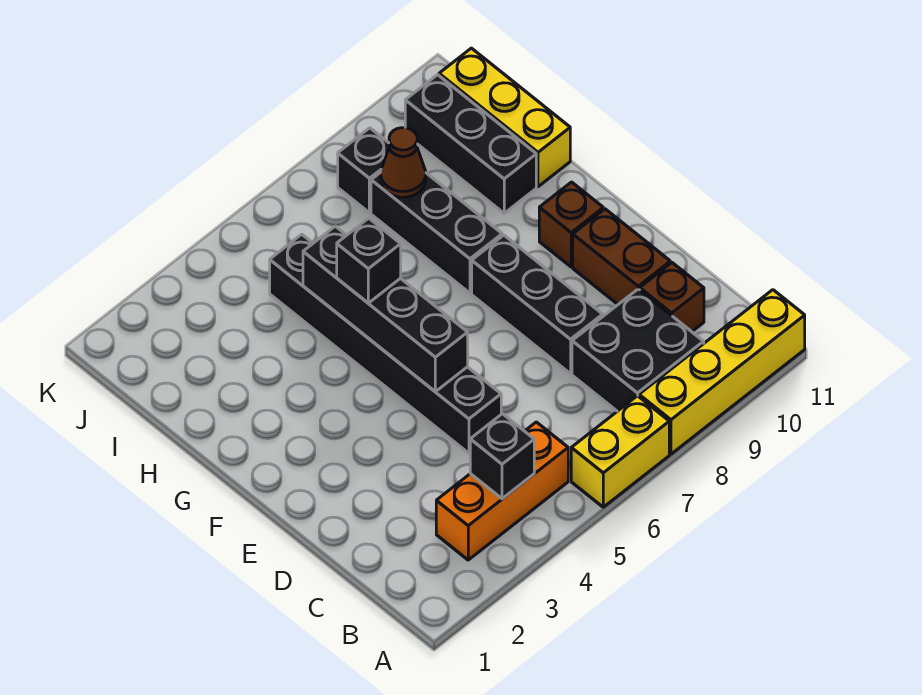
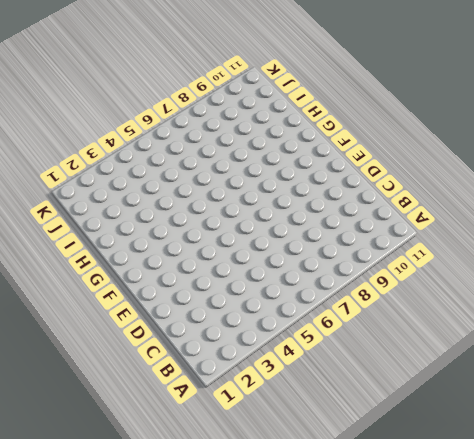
none -> yellow brick A6:A7 level 1
none -> yellow brick A8:A11 level 1
none -> orange brick B3:B5 level 1

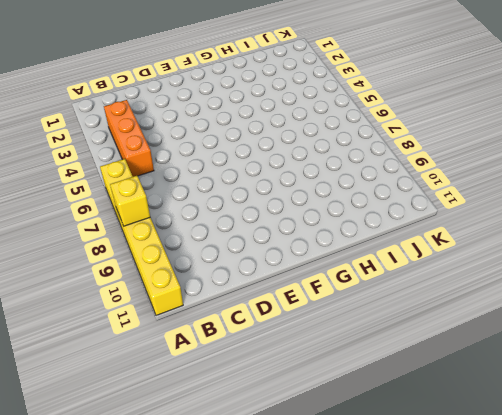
yellow brick A8 level 2 -> none
none -> black brick B8:C9 level 1
none -> brown brick C10 level 1
none -> black brick D5:I5 level 1

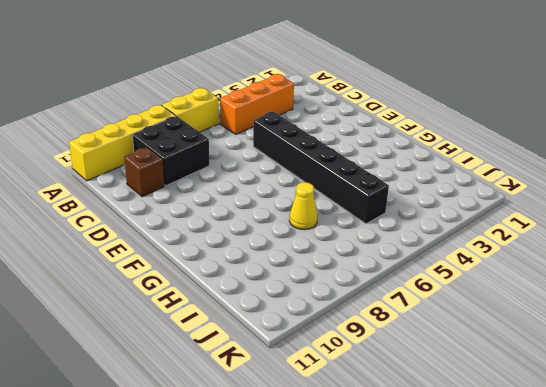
yellow cone H7 level 1 -> none
none -> black brick D8:F8 level 1
none -> brown brick D10:E10 level 1
none -> brown brick F10 level 1

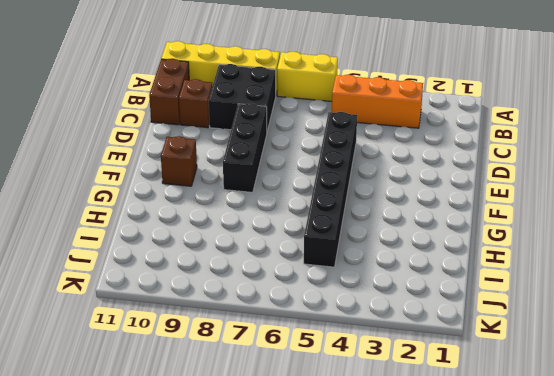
brown brick B11:C11 level 1 -> brown brick D10:E10 level 1
none -> black brick G8:I8 level 1
none -> black brick H10:J10 level 1
none -> yellow brick H11:J11 level 1

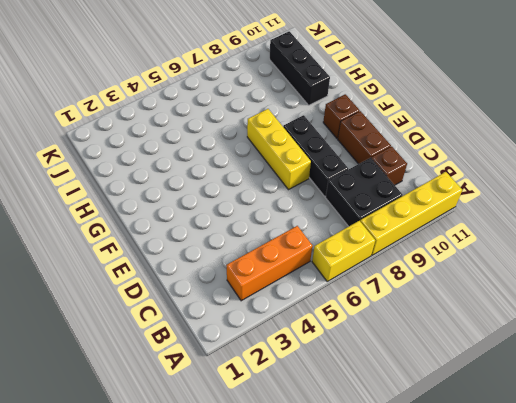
yellow brick E7:G7 level 1 -> yellow brick H11:J11 level 1
none -> black brick D5:I5 level 1
none -> black brick G8:I8 level 1
none -> black brick J8 level 1

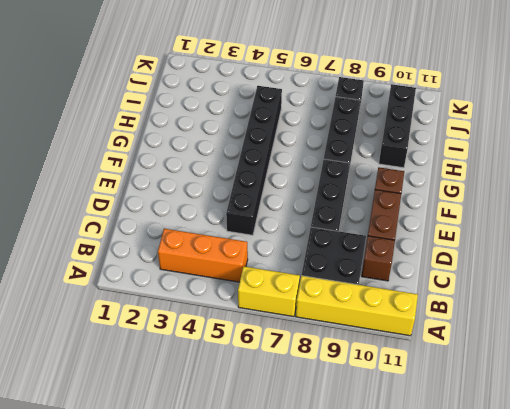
none -> yellow brick H11:J11 level 1
none -> black brick B4 level 2
none -> black brick E5:H5 level 2

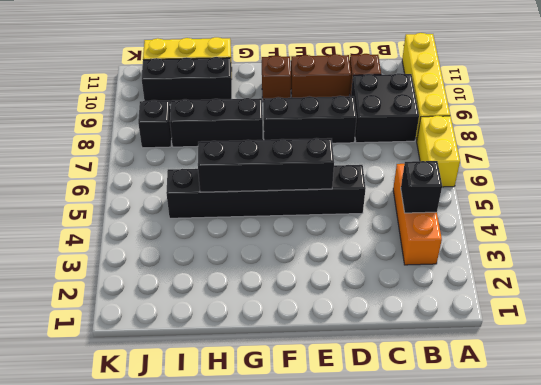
none -> brown cone I8 level 2
none -> black brick G5 level 3

